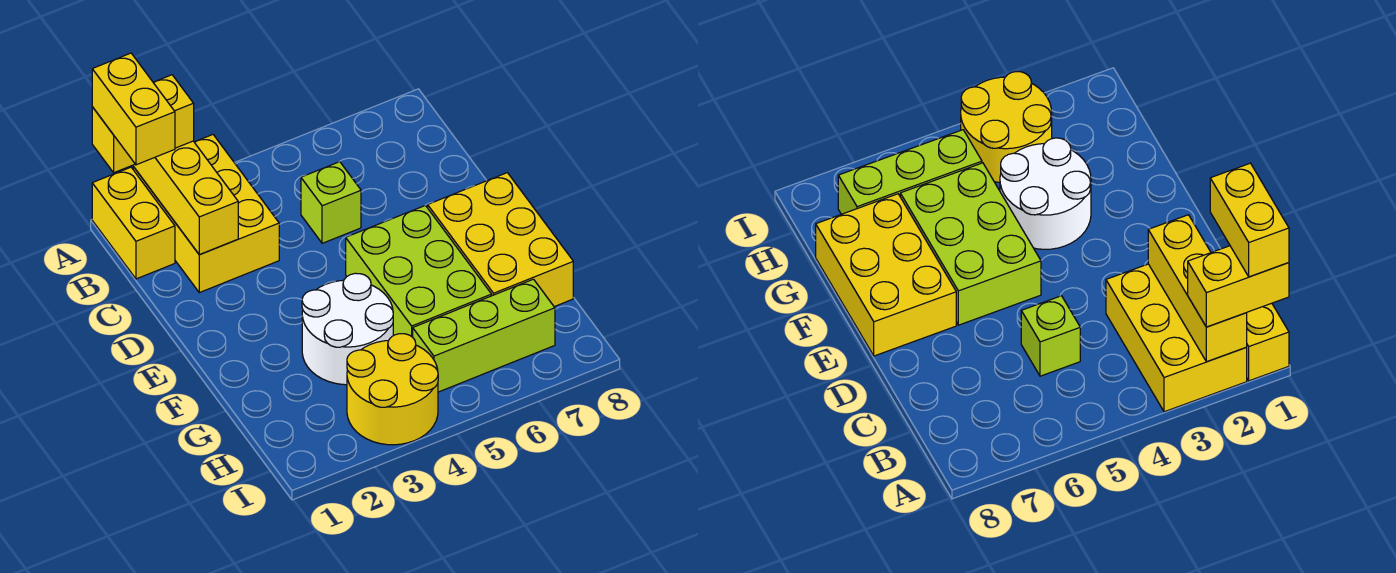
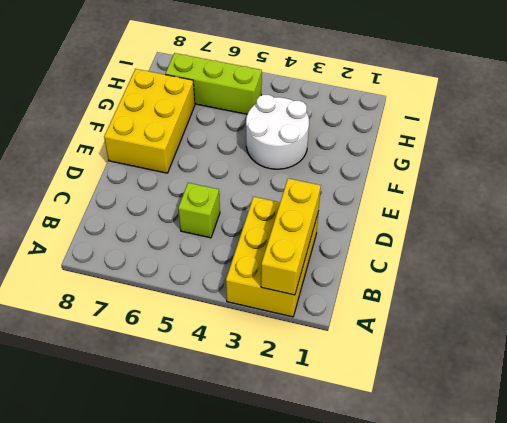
none -> yellow brick A1:B1 level 1
none -> lime brick E5:G6 level 1

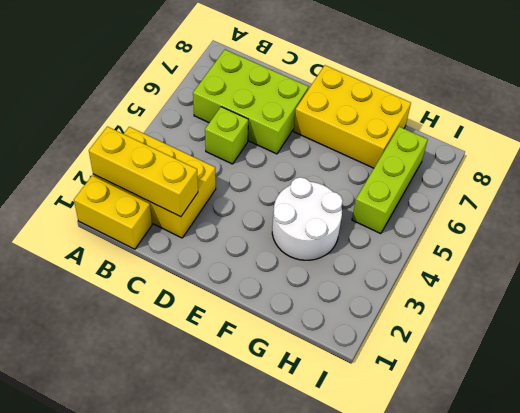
lime brick B6:D7 level 1 -> lime brick E5:G6 level 1
none -> yellow round brick H3:I4 level 1
none -> yellow brick A1:A2 level 3

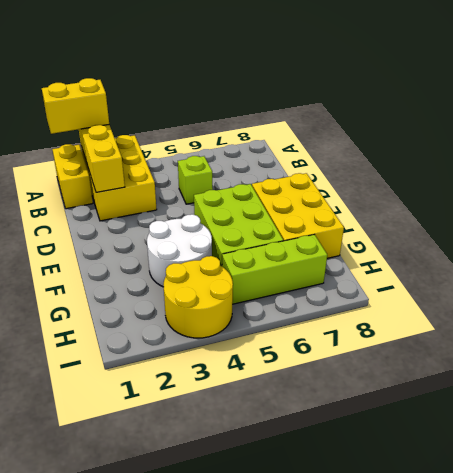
none -> yellow brick A1:B1 level 4

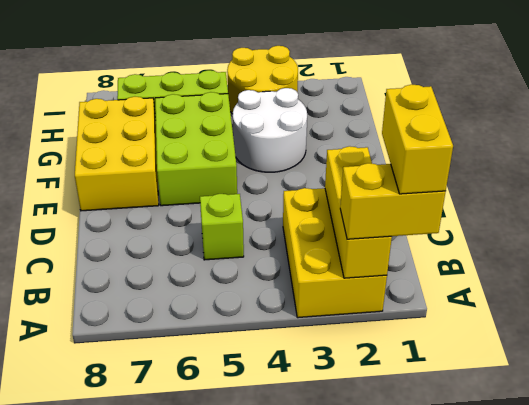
none -> yellow brick A1:B1 level 1

